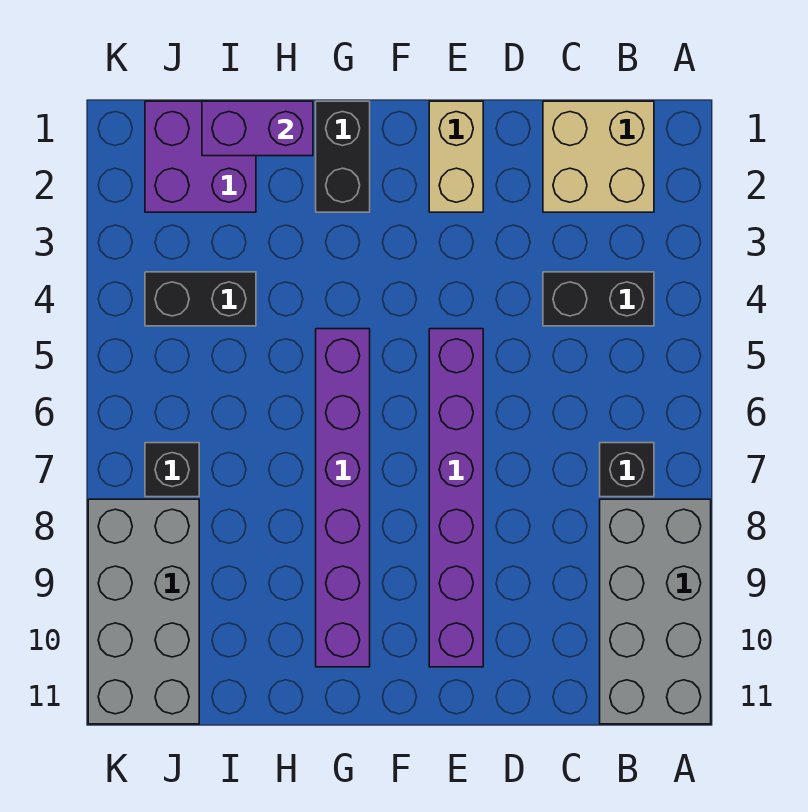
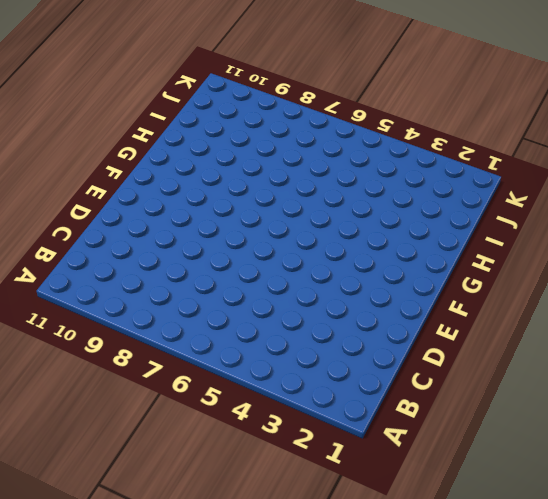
none -> grey brick A8:B11 level 1
none -> tan brick B1:C2 level 1
none -> black brick B4:C4 level 1

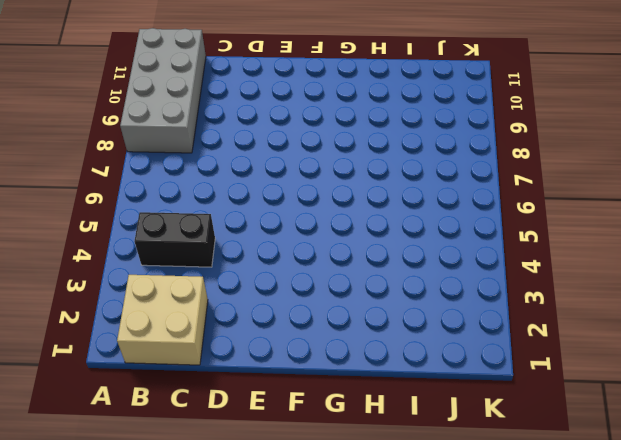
none -> black brick B7 level 1
none -> tan brick E1:E2 level 1
none -> purple brick E5:E10 level 1

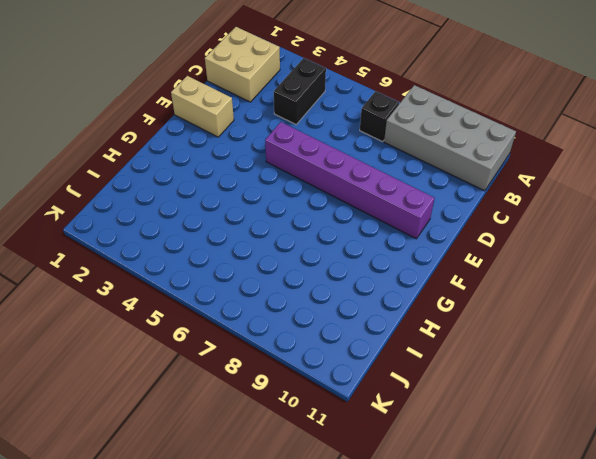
none -> black brick G1:G2 level 1
none -> purple brick G5:G10 level 1
none -> purple brick I1:J2 level 1

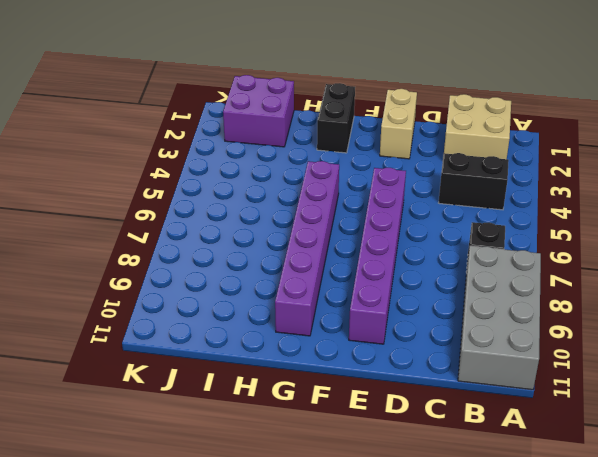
none -> black brick I4:J4 level 1
none -> black brick J7 level 1
none -> grey brick J8:K11 level 1

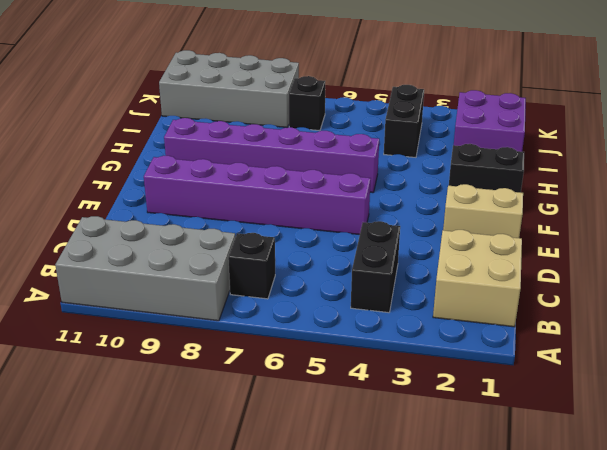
none -> purple brick H1:I1 level 2

